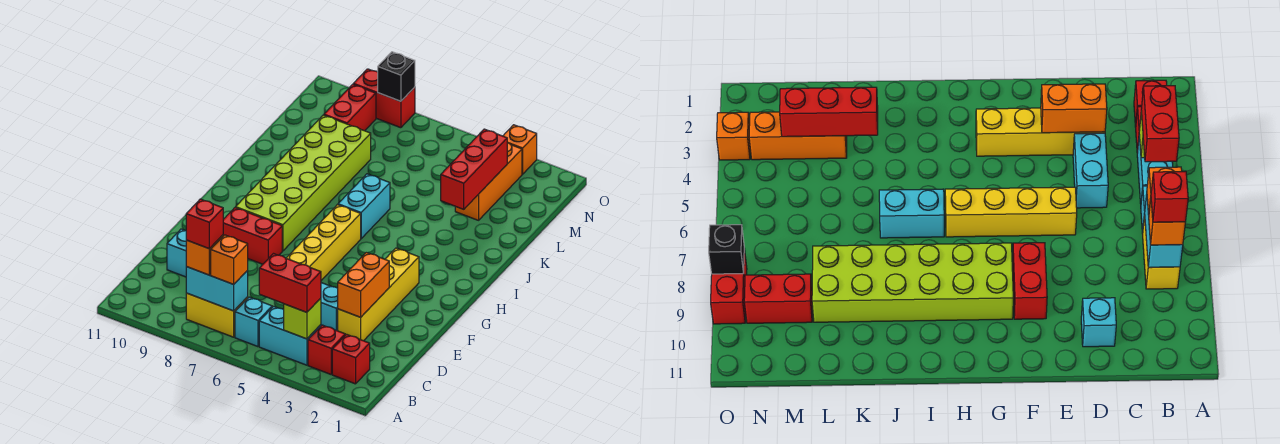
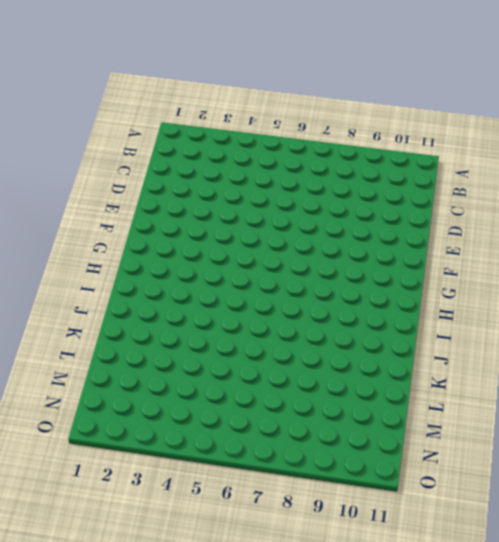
none -> red brick B2 level 1
none -> red brick B3 level 1
none -> cyan brick B4:B5 level 1

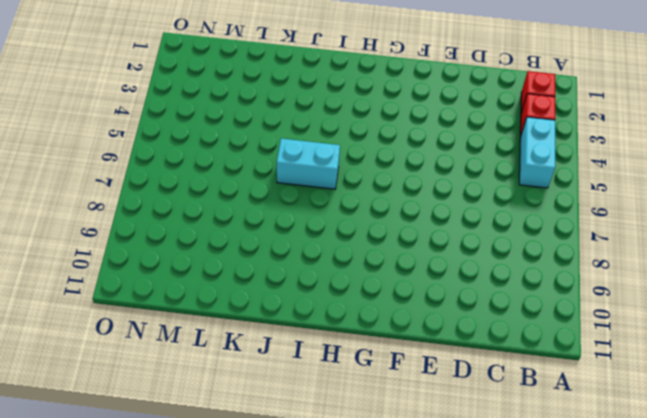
none -> cyan brick B6 level 1
none -> yellow brick B7:B8 level 1
none -> yellow brick D3:G3 level 1

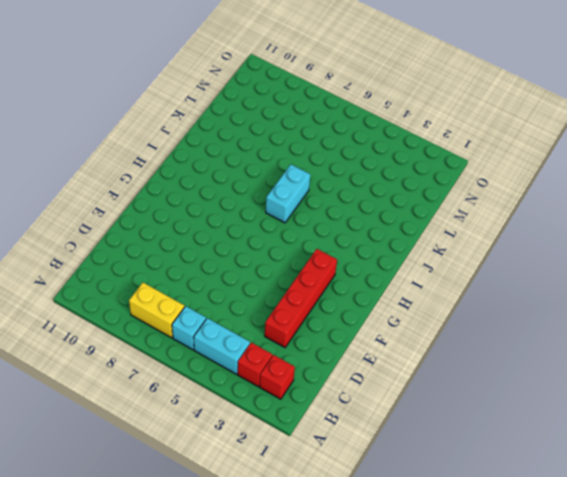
red brick D3:G3 level 1 -> yellow brick D3:G3 level 1
none -> cyan brick D4:D5 level 1
none -> cyan brick D10 level 1
none -> yellow brick E6:H6 level 1

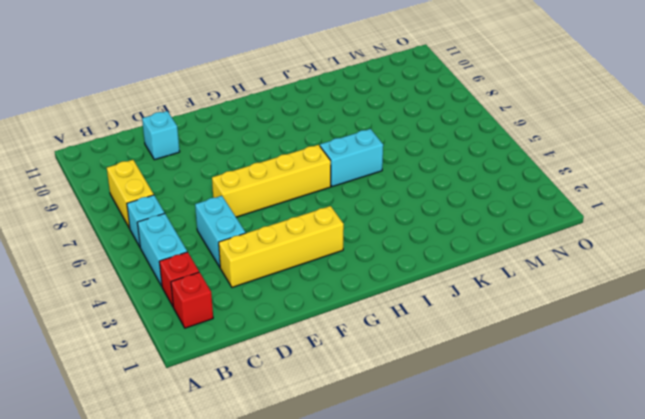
none -> red brick F8:F9 level 1
none -> lime brick G8:L9 level 1
none -> orange brick L3:N3 level 1

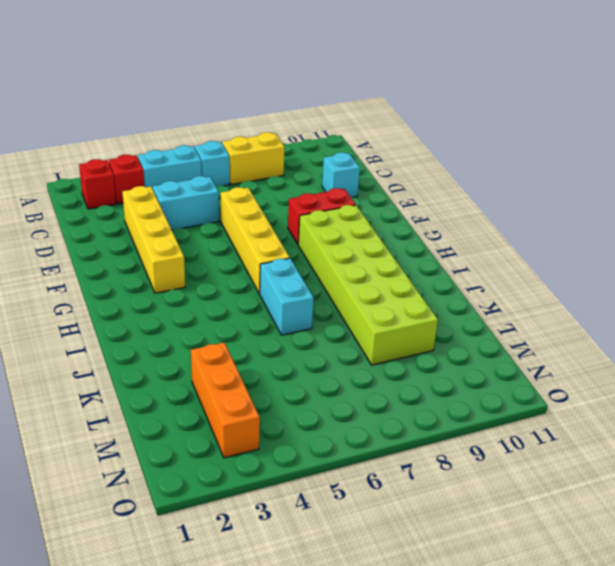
none -> red brick M9:N9 level 1
none -> orange brick O3 level 1
none -> red brick O8:O9 level 1

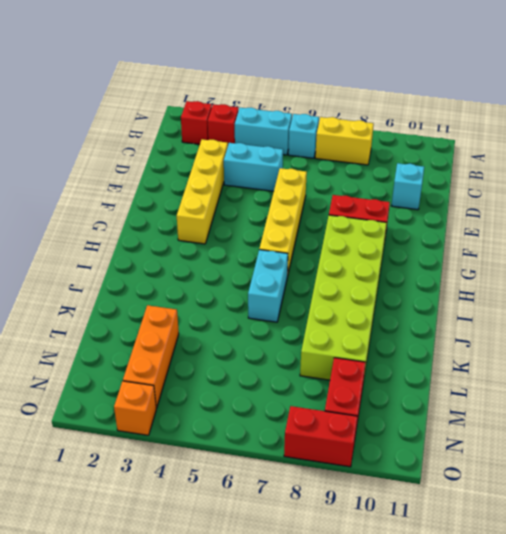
none -> lime brick B4 level 2
none -> cyan brick B7:B8 level 2
none -> orange brick D3:E3 level 2

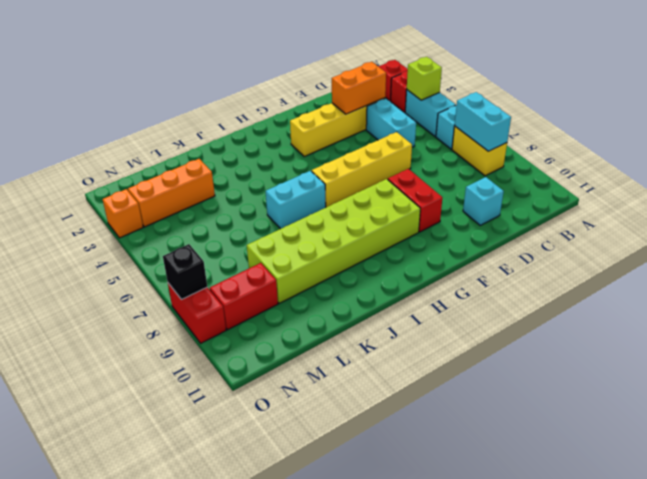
none -> red brick K3:M3 level 2
none -> red brick B4:B5 level 3
none -> orange brick B7 level 3

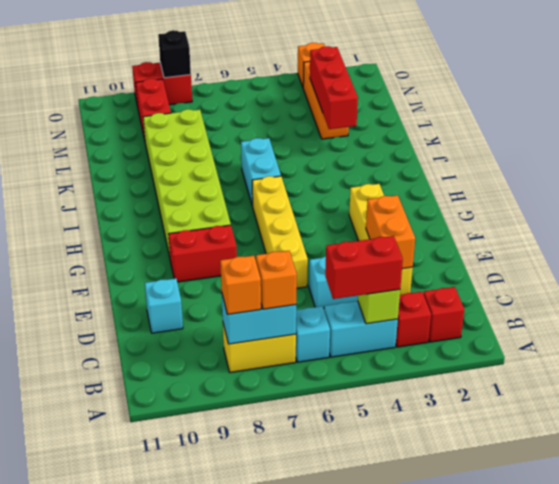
none -> red brick B8 level 4

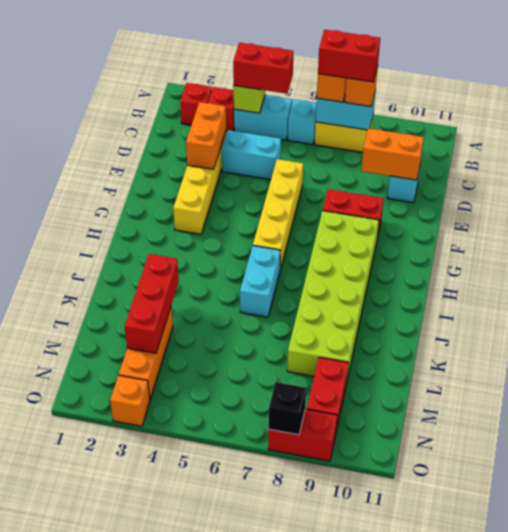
red brick B7:B8 level 4 -> red brick B8 level 4
orange brick D9:D10 level 2 -> none

